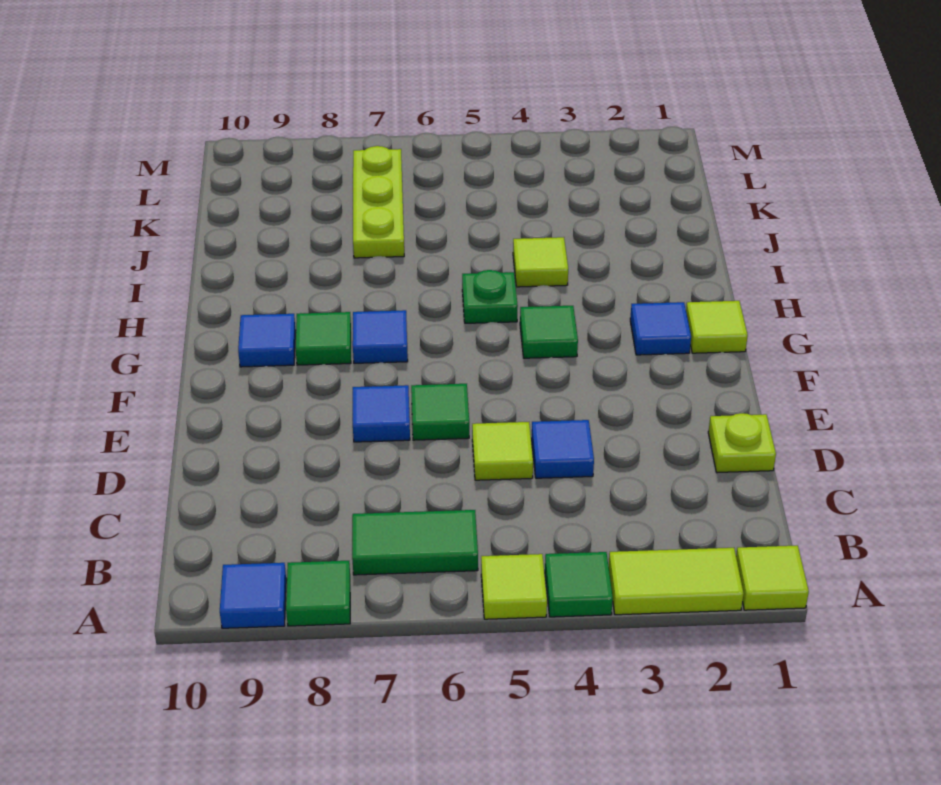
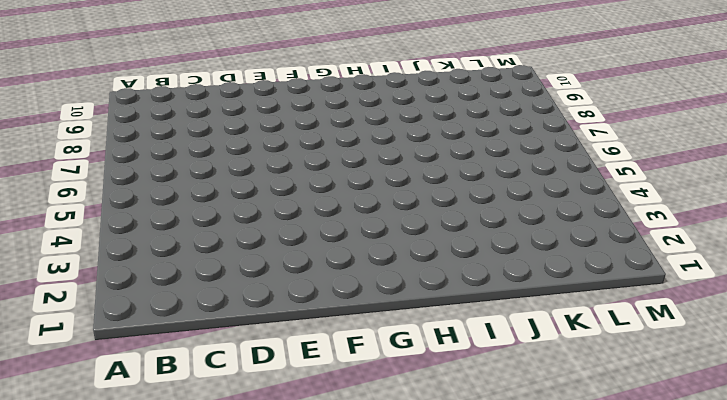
none -> lime tile A1 level 1
none -> lime tile A2:A3 level 1
none -> green tile A4 level 1

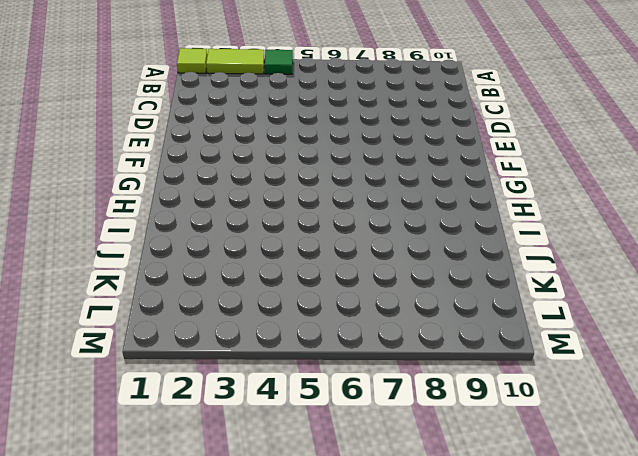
none -> lime tile A5 level 1
none -> green tile A8 level 1
none -> blue tile A9 level 1

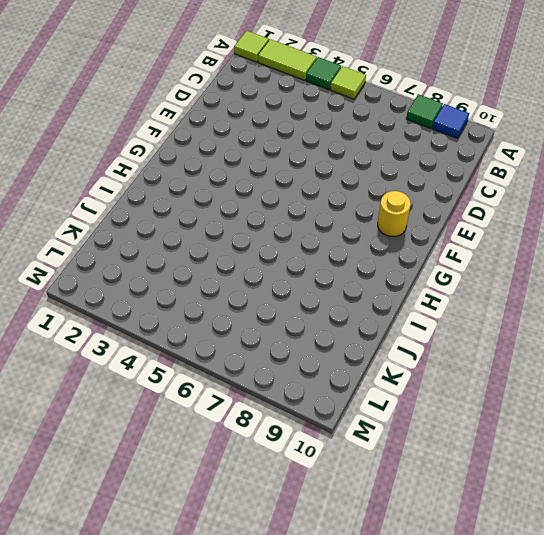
yellow round brick F9 level 1 -> none
none -> green tile B6:B7 level 1
none -> lime plate D1 level 1
none -> blue tile D4 level 1

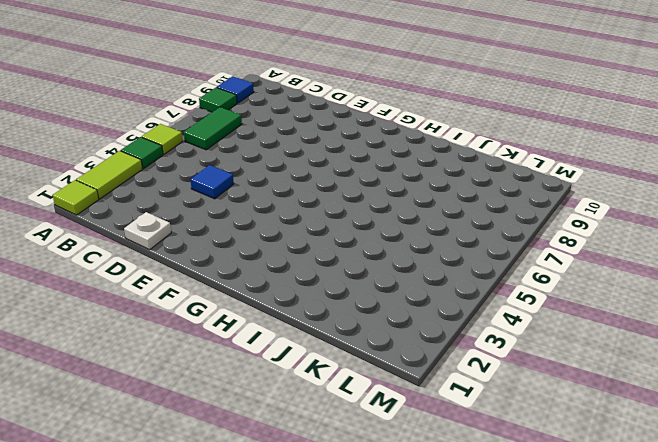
white plate D1 level 1 -> lime plate D1 level 1
none -> lime tile D5 level 1
none -> green tile E6 level 1
none -> blue tile E7 level 1

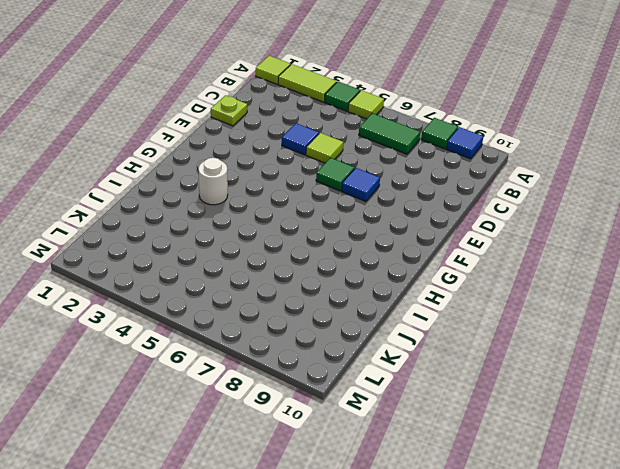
white round brick H3 level 1 -> none
none -> lime tile G1 level 1
none -> blue tile G2 level 1
none -> green tile G4 level 1

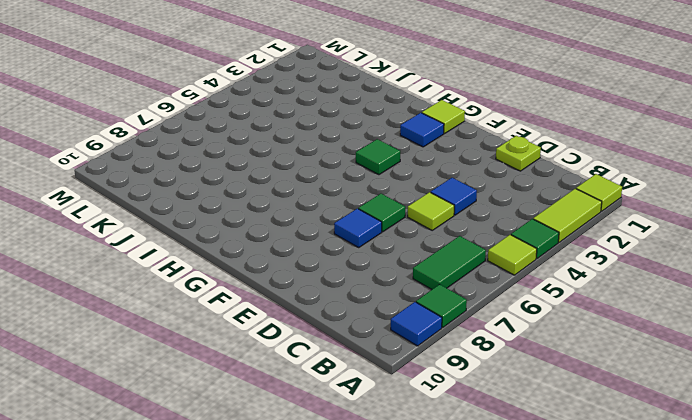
none -> blue tile G7 level 1
none -> green tile G8 level 1
none -> blue tile G9 level 1

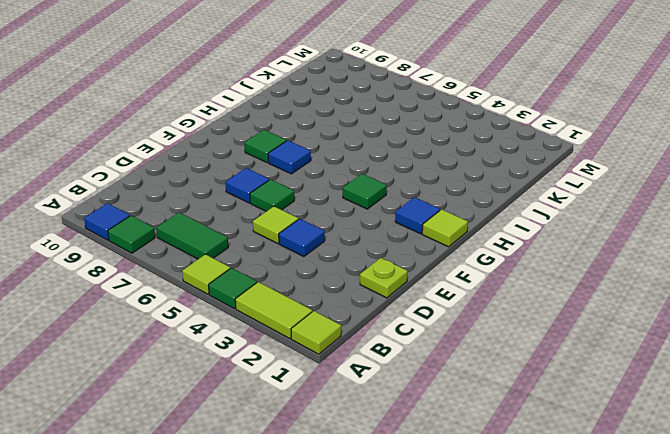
none -> blue tile G9 level 1
none -> green plate H5 level 1
none -> lime tile I4 level 1

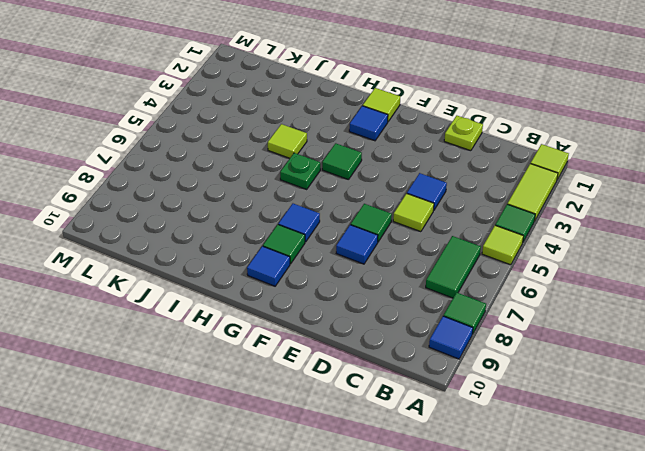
none -> lime plate J7:L7 level 1

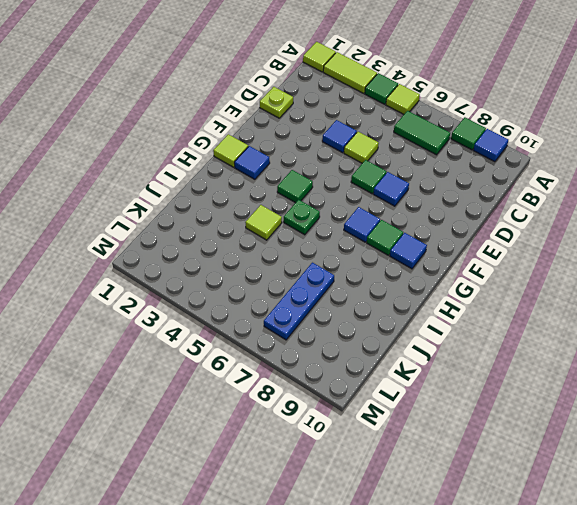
blue plate J7:L7 level 1 -> lime plate J7:L7 level 1

